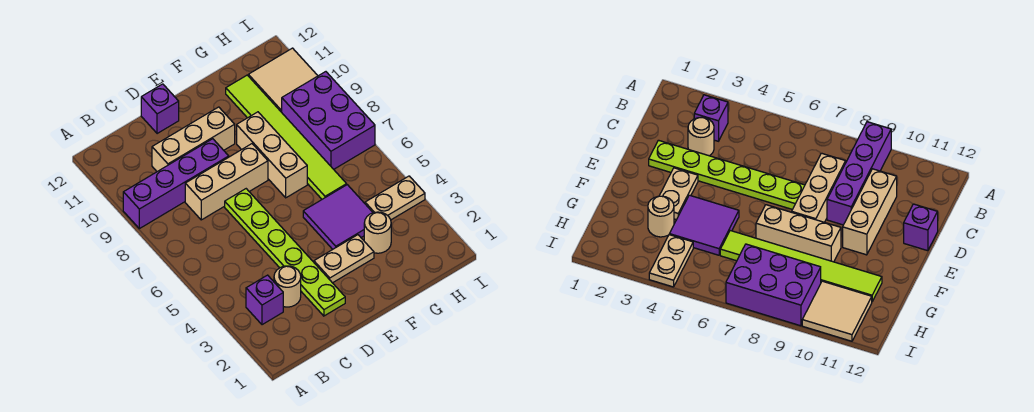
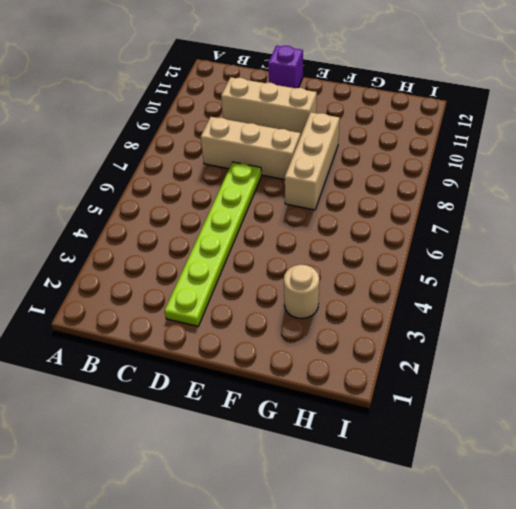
none -> purple brick A9:D9 level 1
none -> purple brick B3 level 1
none -> tan round brick C3 level 1

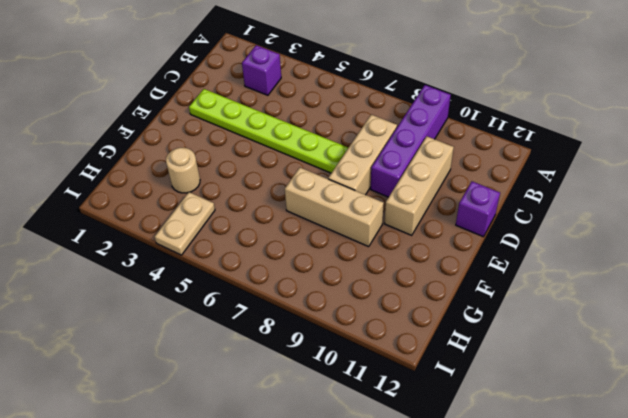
none -> tan round brick C3 level 1
none -> tan plate E3:F3 level 1
none -> purple tile F4:G5 level 1

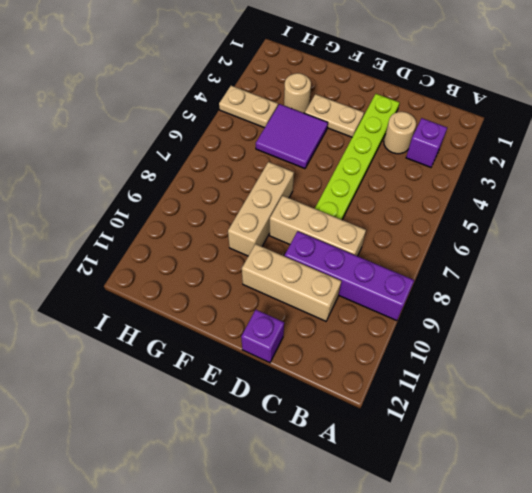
none -> lime tile G6:G11 level 1
none -> purple brick H7:I9 level 1
none -> tan tile H10:I11 level 1

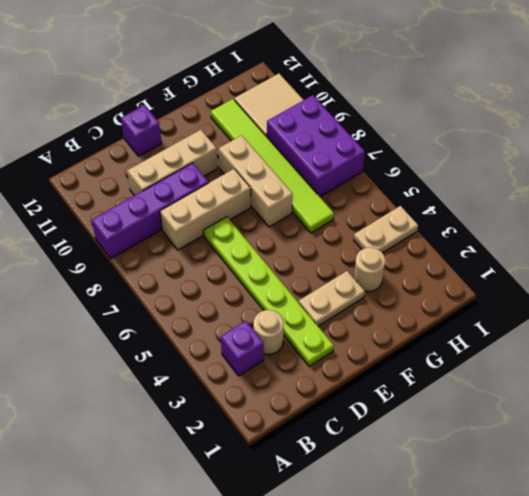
none -> purple tile F4:G5 level 1

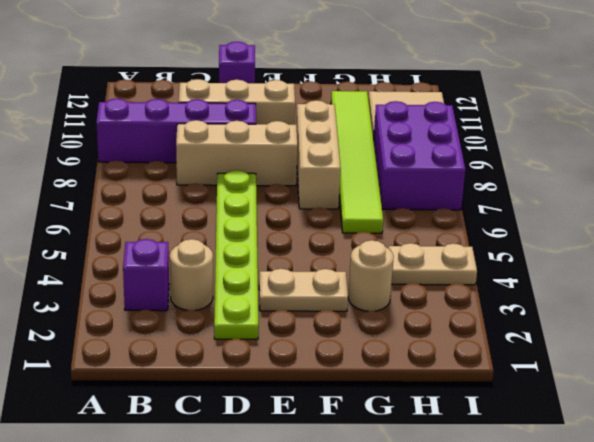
none -> purple tile F4:G5 level 1

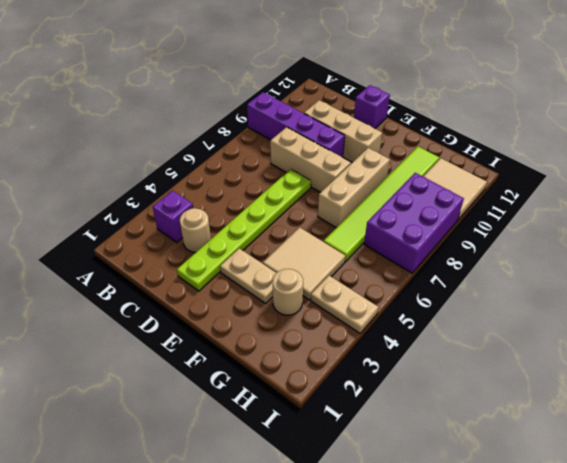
tan tile F4:G5 level 1 -> purple tile F4:G5 level 1

